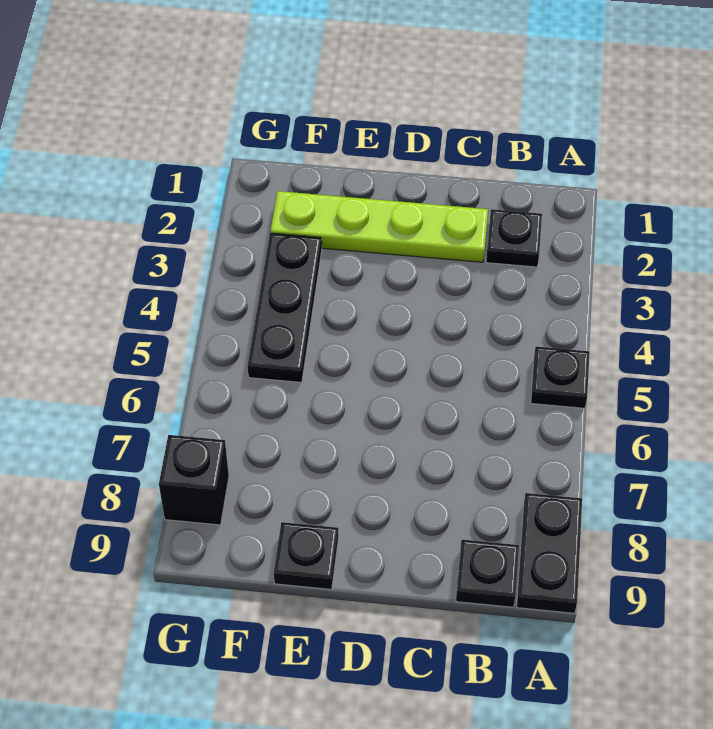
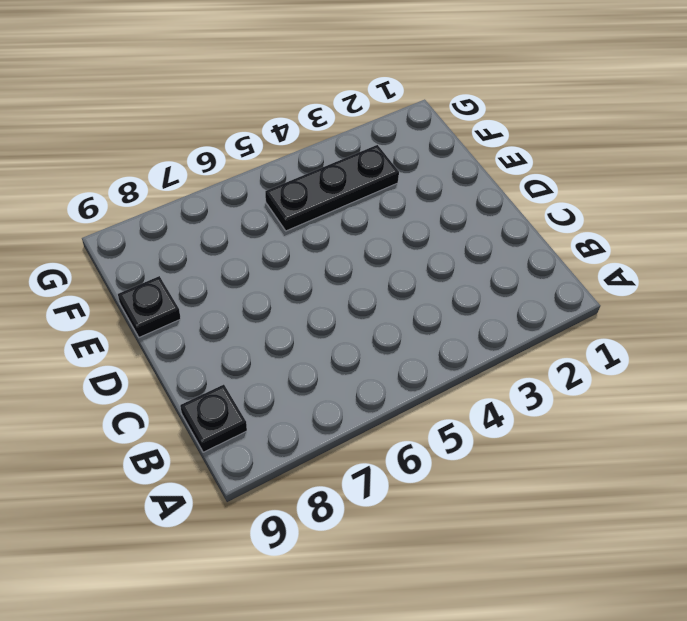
none -> black plate A5 level 1
none -> black plate A8:A9 level 1

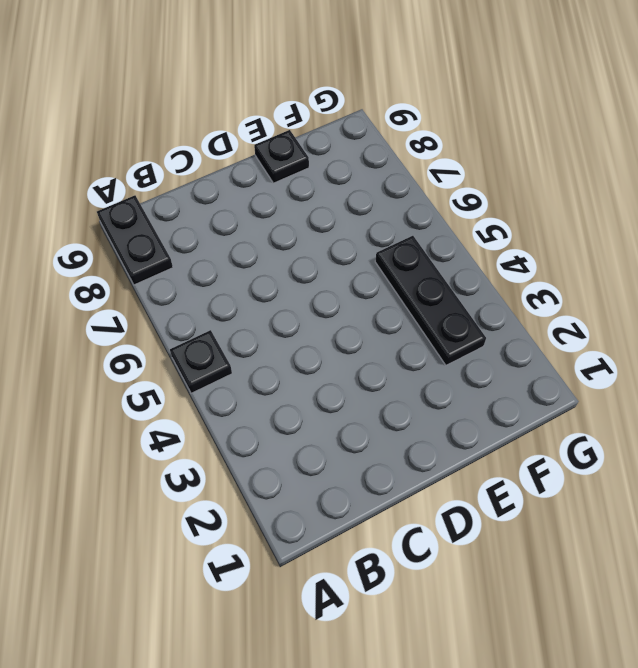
none -> black plate B2 level 1
none -> black plate B9 level 1

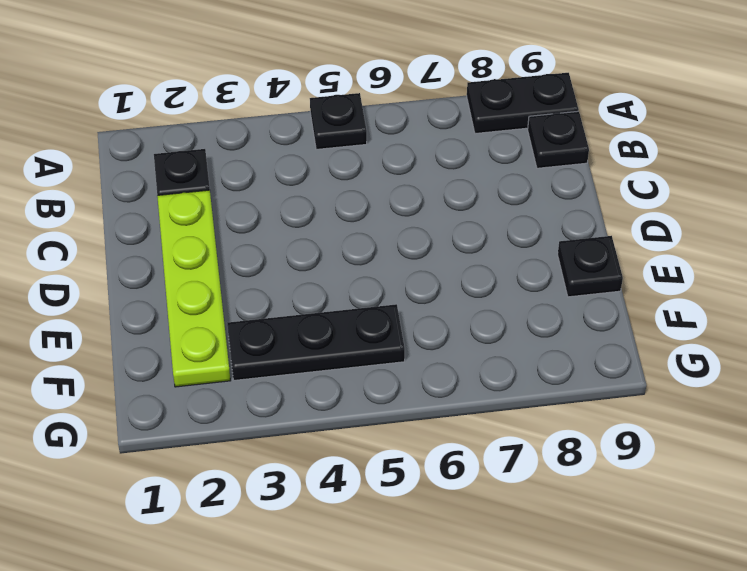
none -> black brick G8 level 1

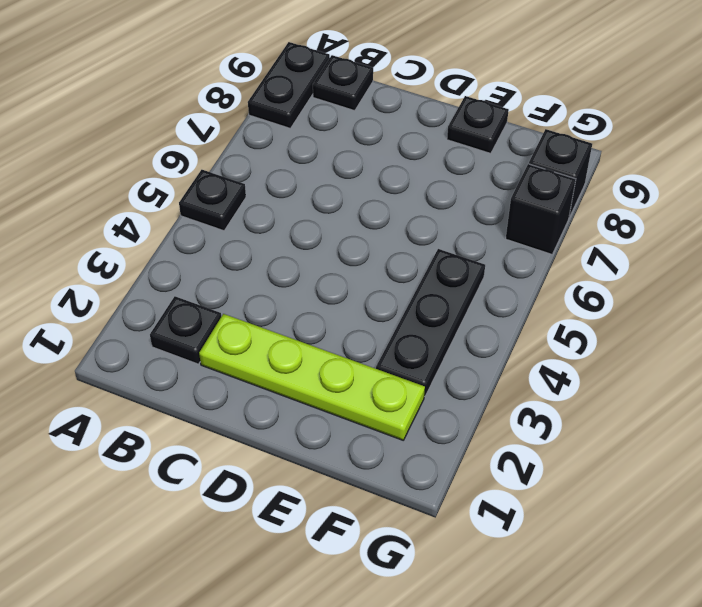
black brick G7 level 1 -> none

